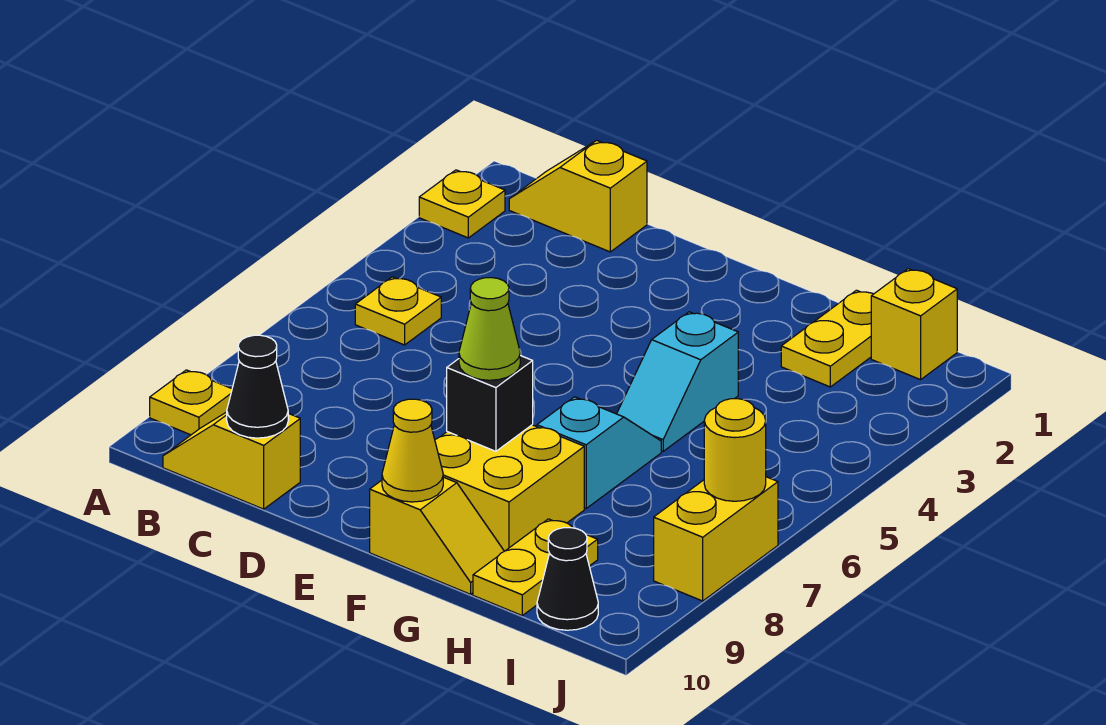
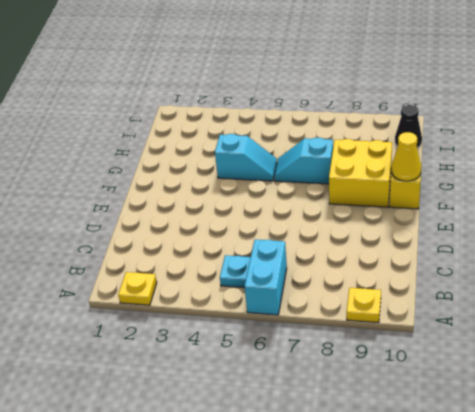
cyan brick A6:B6 level 1 -> none
cyan plate B5 level 1 -> yellow plate B5 level 1
none -> yellow slope B1:C1 level 1 top C
none -> yellow slope B10:C10 level 1 top C
none -> yellow plate H1:H2 level 1

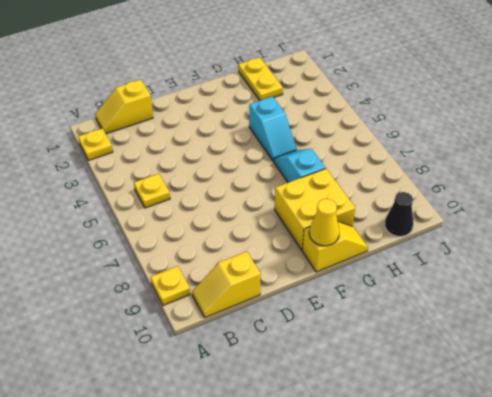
none -> yellow plate H9:H10 level 1
none -> yellow brick I1 level 1
none -> yellow brick J7:J8 level 1

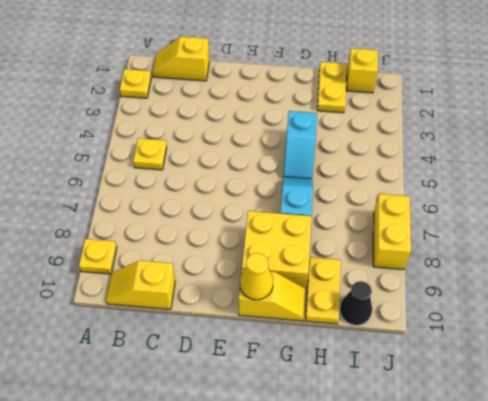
none -> black cone C10 level 2
none -> black brick F8 level 2
none -> yellow round brick J7 level 2

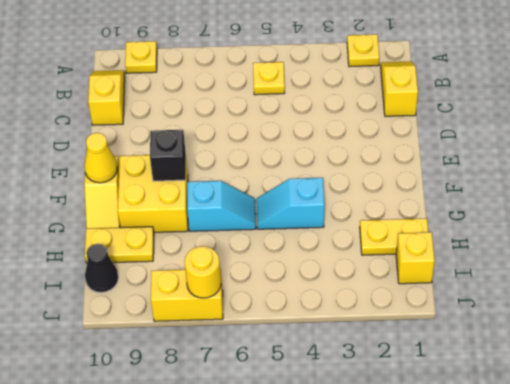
none -> black cone C10 level 2
none -> lime cone F8 level 3

